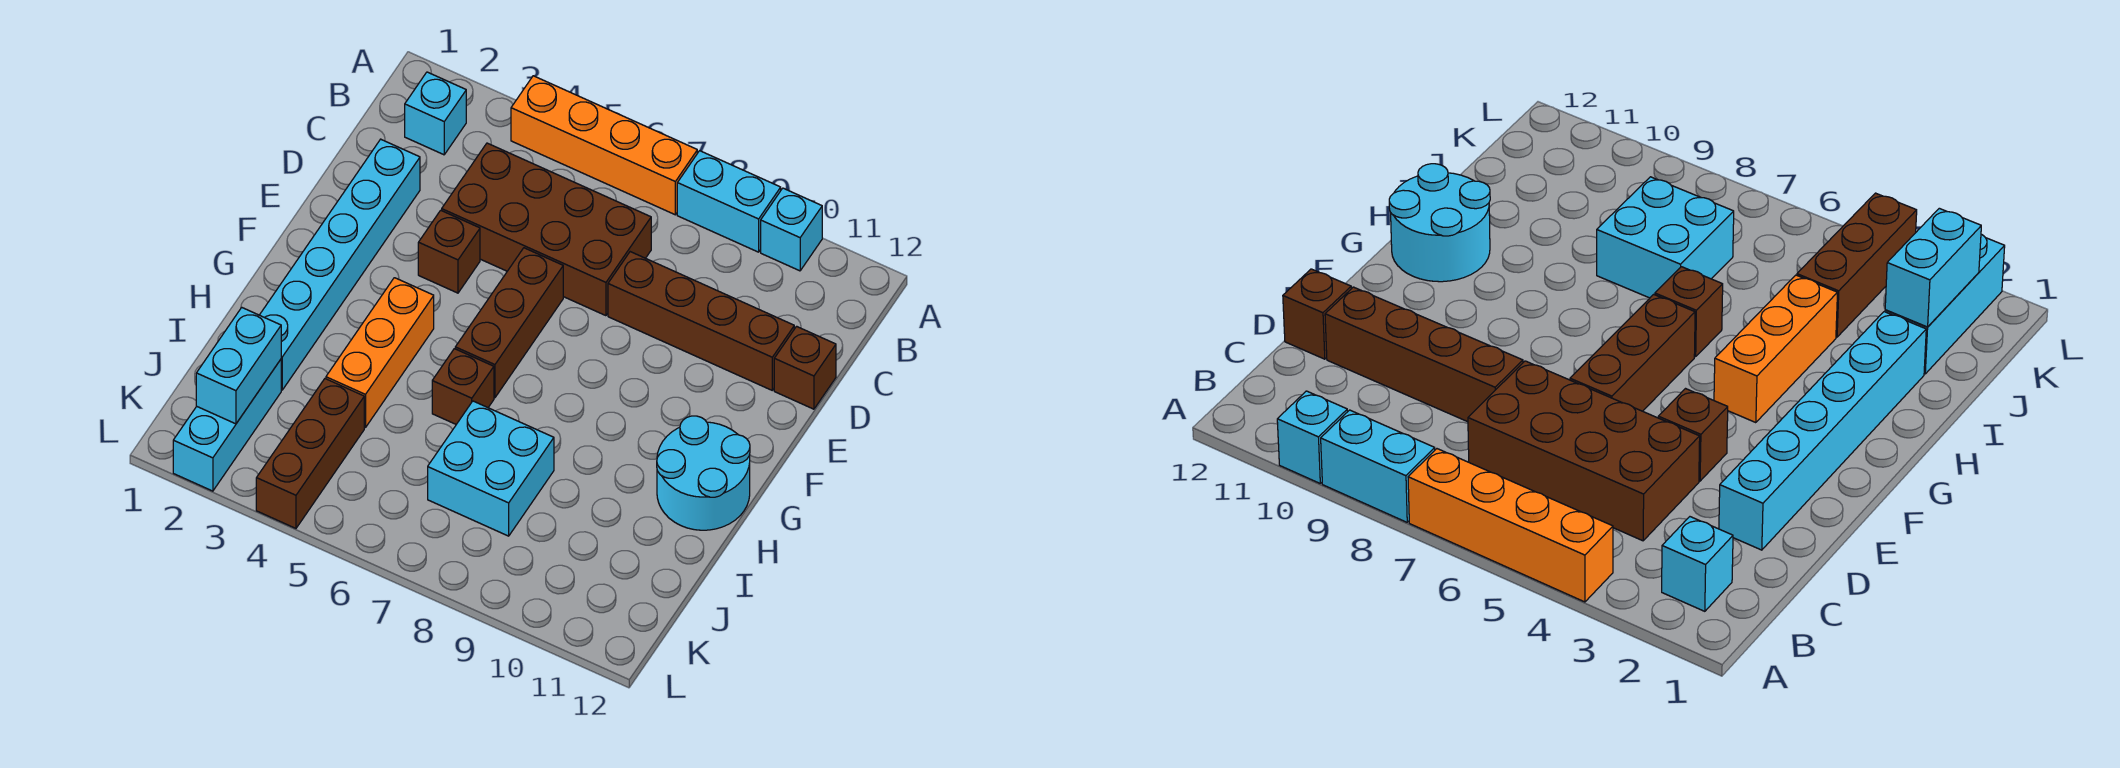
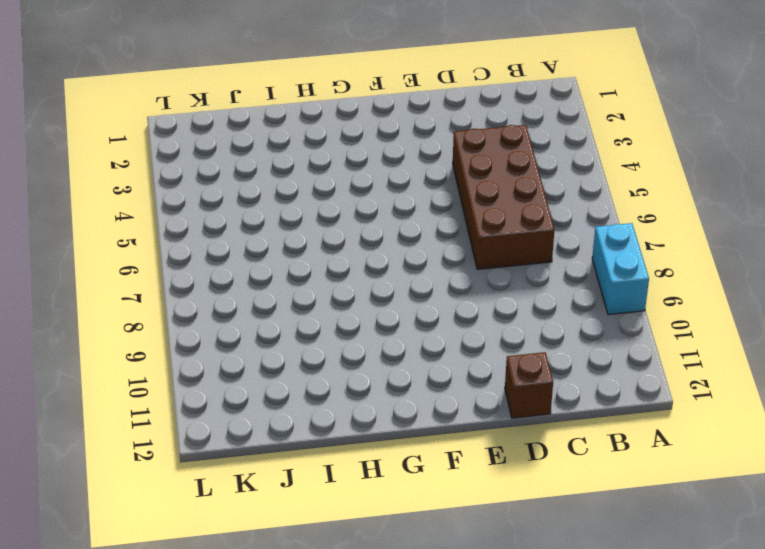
none -> orange brick A4:A7 level 1
none -> cyan brick A10 level 1
none -> cyan brick B2 level 1

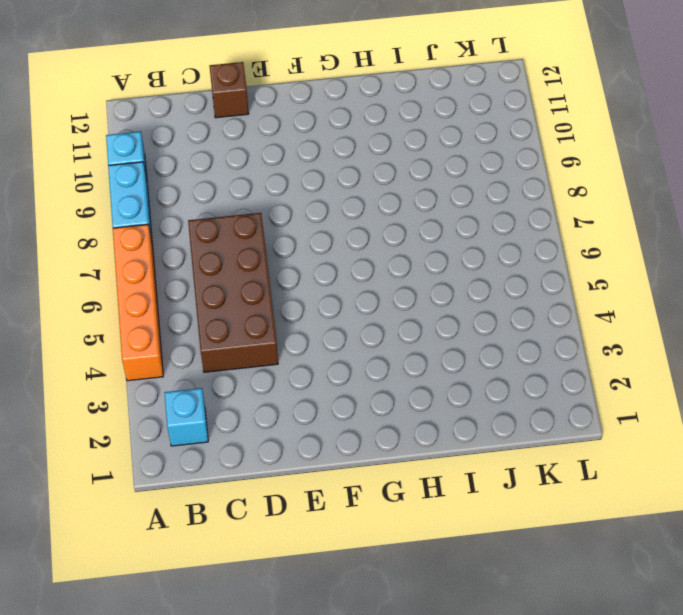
none -> cyan brick D2:I2 level 1
none -> brown brick D8:D11 level 1
none -> brown brick E4 level 1

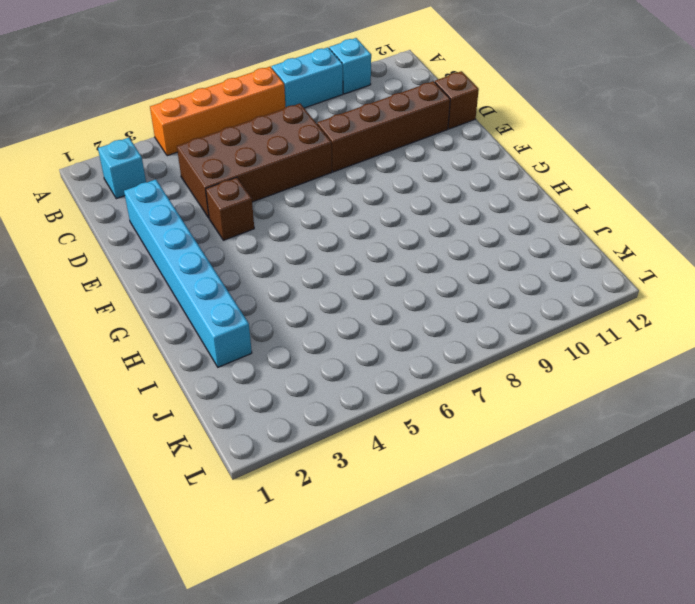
none -> brown brick E6:G6 level 1
none -> orange brick G4:I4 level 1
none -> cyan round brick G11:H12 level 1

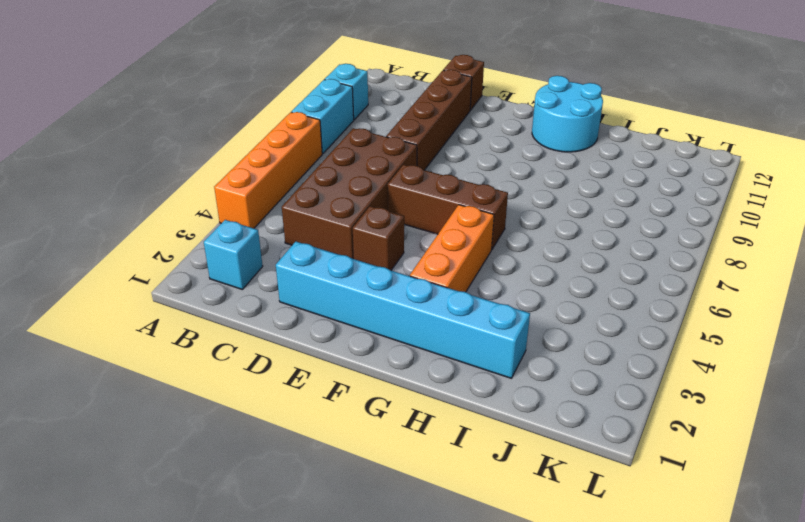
orange brick G3:G5 level 1 -> orange brick G4:I4 level 1
none -> brown brick H6 level 1
none -> cyan brick I7:J8 level 1
none -> cyan brick J2:L2 level 1

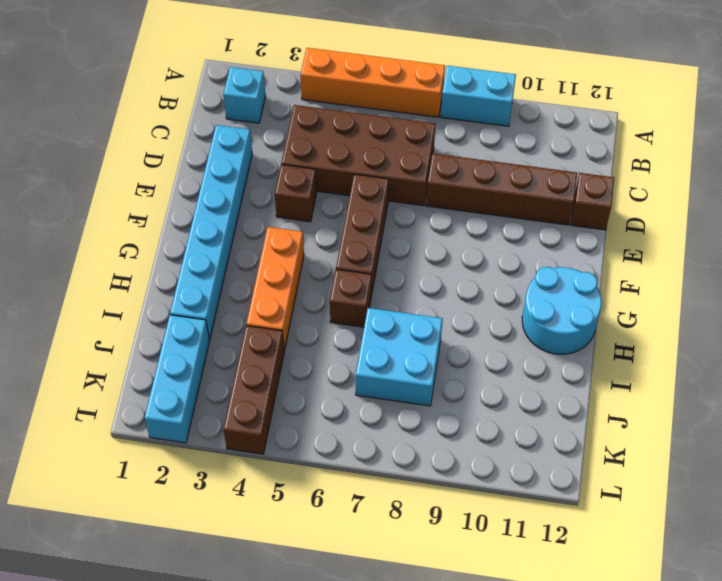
none -> cyan brick A10 level 1
none -> cyan brick J2:K2 level 2

